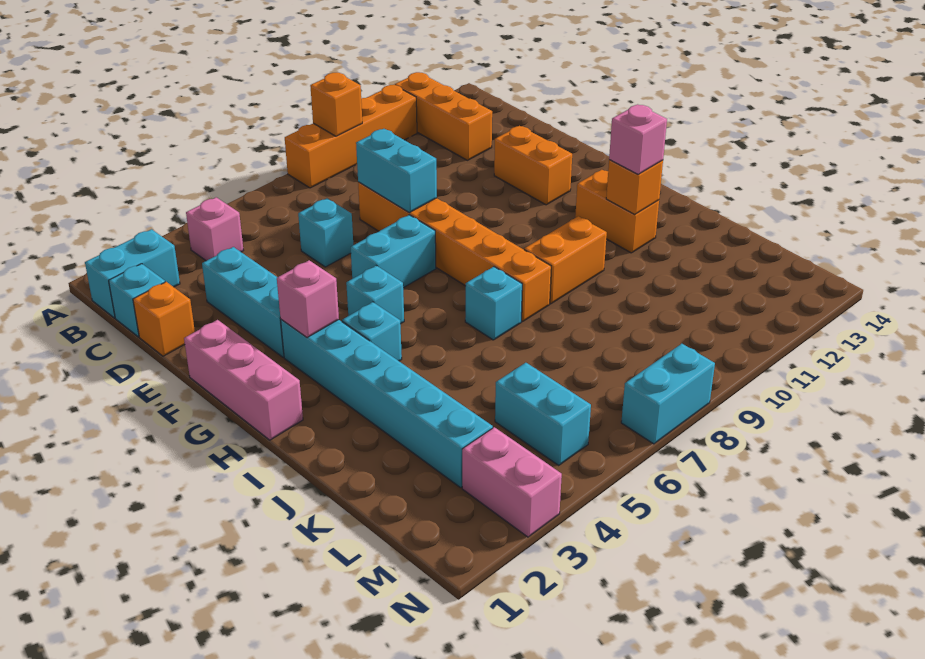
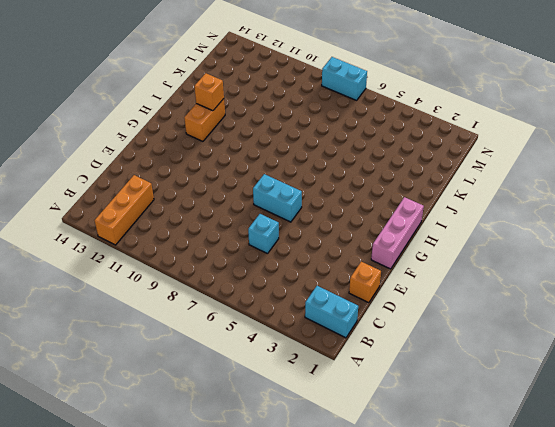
none -> orange brick A8:A11 level 1
none -> pink brick B4 level 1
none -> cyan brick C1 level 1

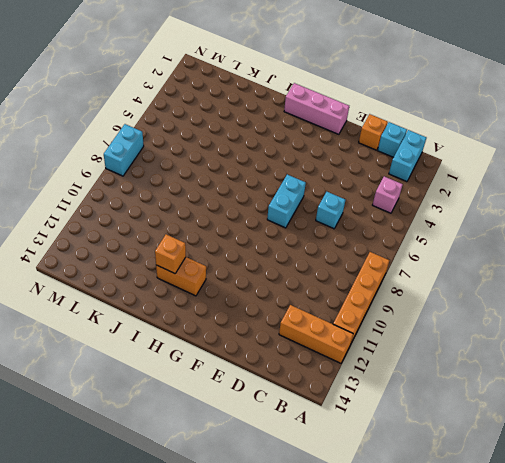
none -> cyan brick D3:F3 level 1
none -> orange brick D8:I8 level 1
none -> orange brick E12:F12 level 1

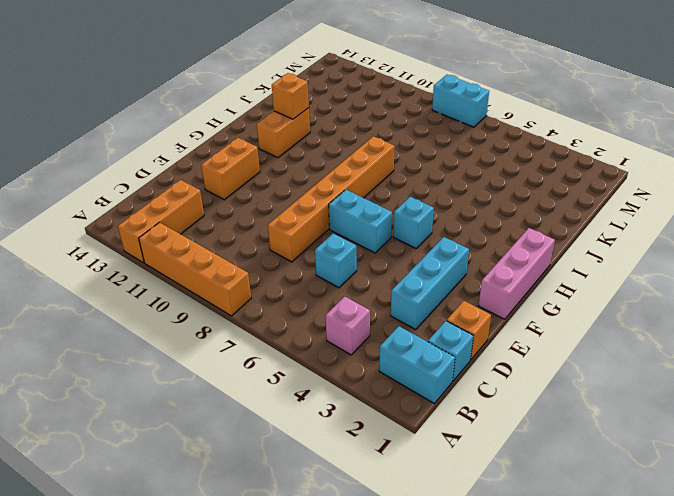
none -> cyan brick G3:L3 level 1
none -> cyan brick H4 level 1
none -> cyan brick I7 level 1

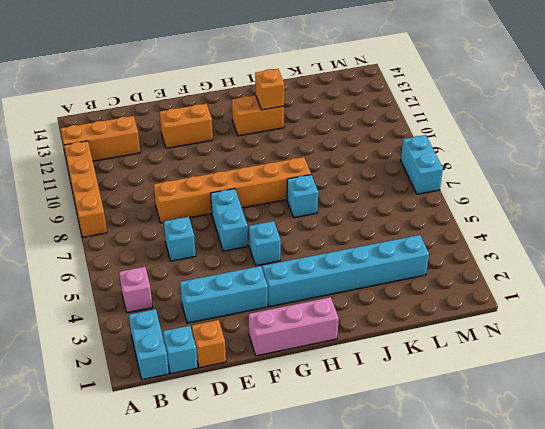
none -> cyan brick H4 level 1
none -> orange brick I9:I10 level 1
none -> cyan brick L5:M5 level 1

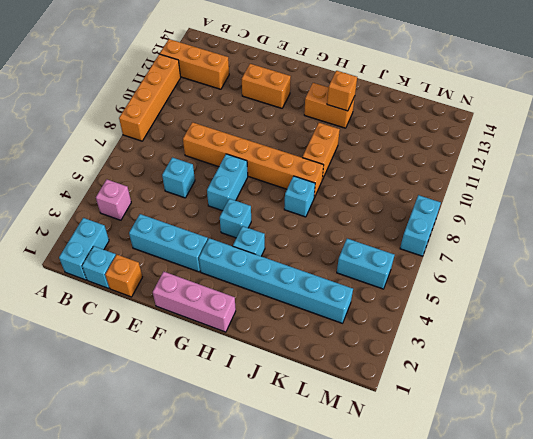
none -> pink brick M3:N3 level 1
none -> orange brick A9 level 2
none -> cyan brick D8:E8 level 2

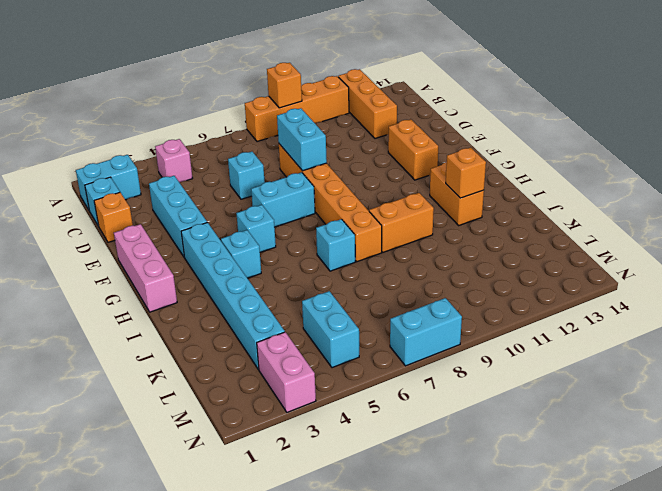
none -> pink brick G3 level 2
none -> pink brick I12 level 3

